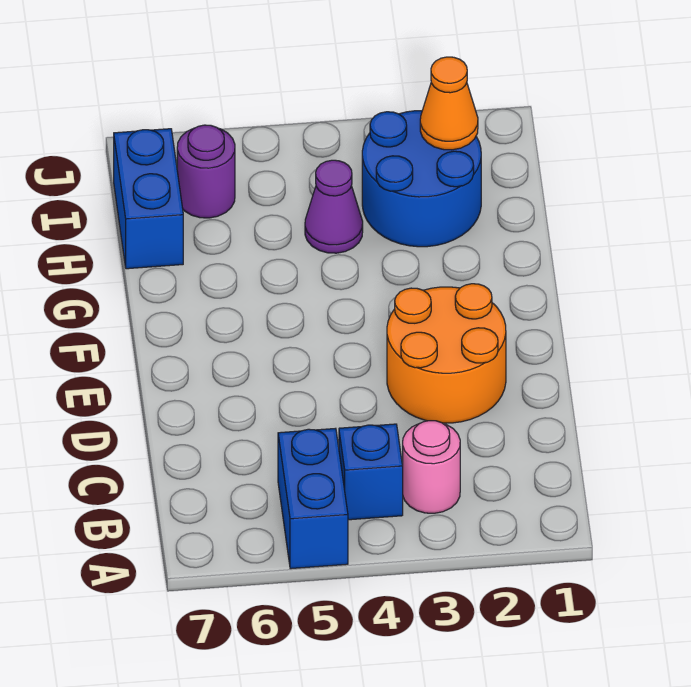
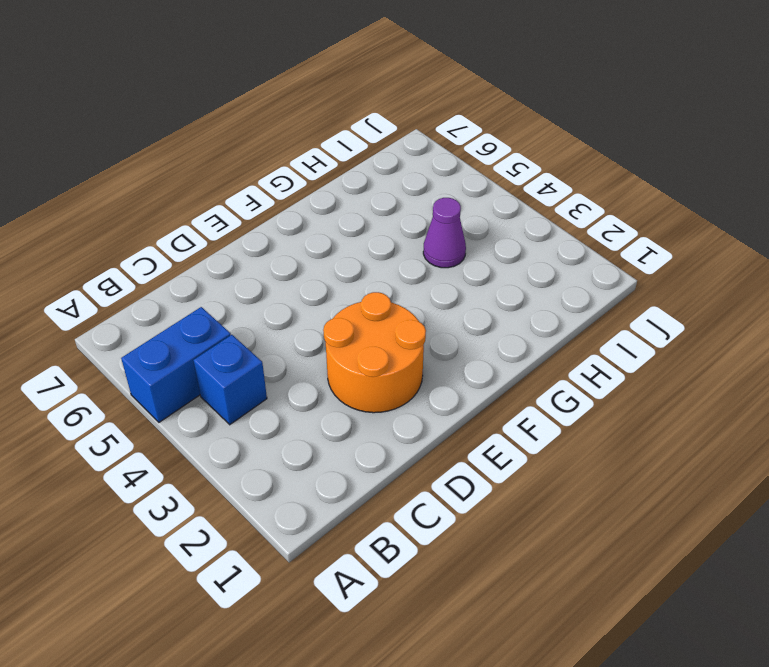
none -> pink round brick B3 level 1
none -> blue round brick H2:I3 level 1

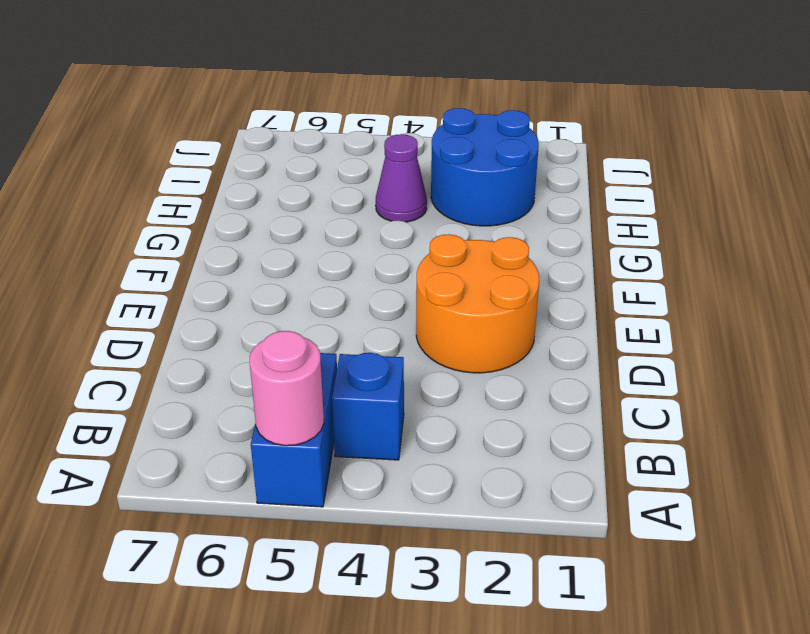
pink round brick A5 level 2 -> pink round brick B3 level 1
none -> blue brick H7:I7 level 1
none -> purple round brick I6 level 1

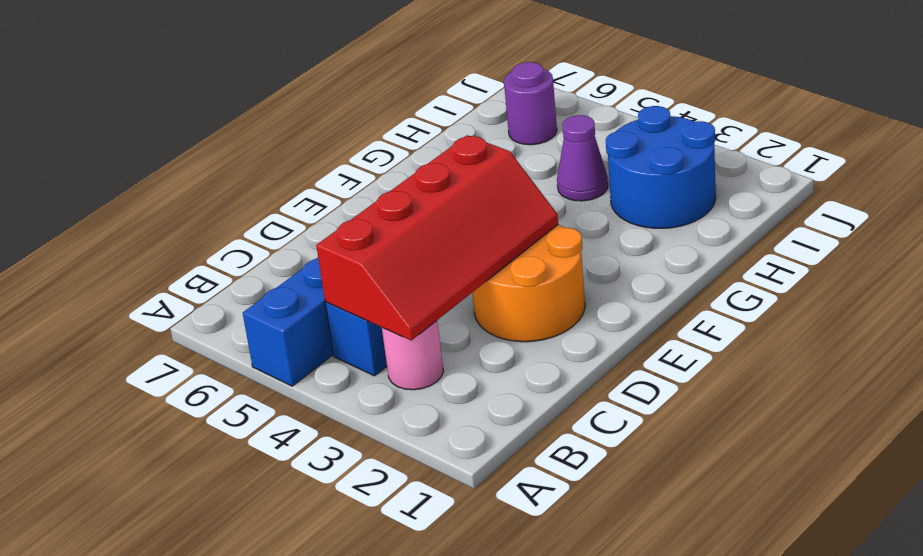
red slope B3:E4 level 2 top 4 -> none
none -> blue brick H7:I7 level 1
none -> orange cone I2 level 2

